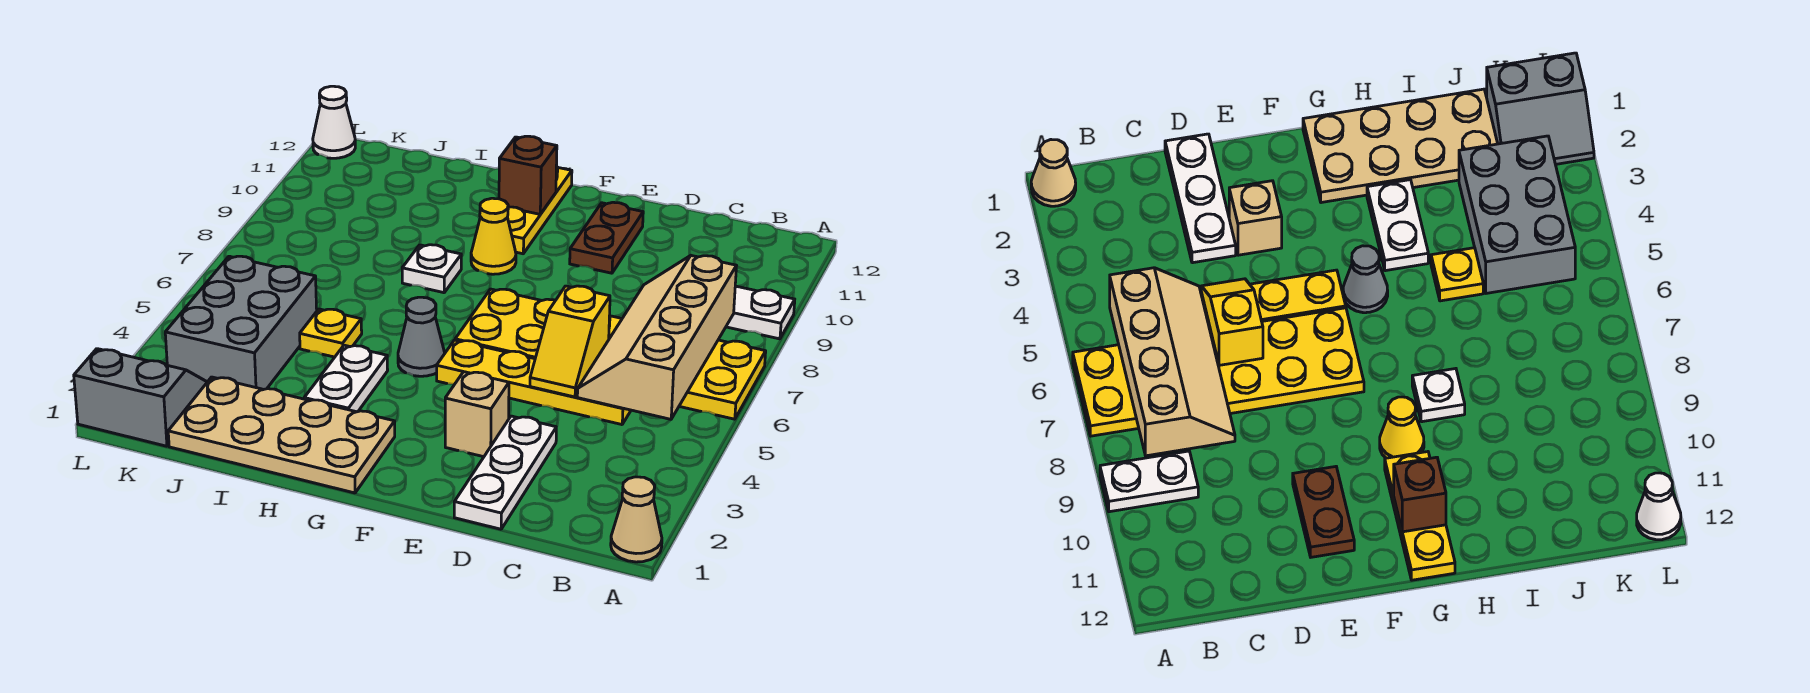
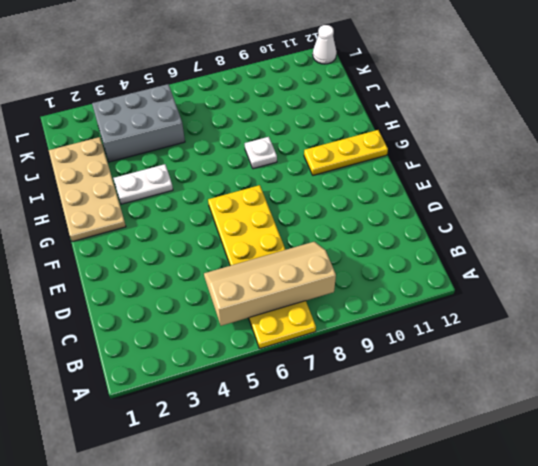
none -> tan cone A1 level 1
none -> white plate A9:B9 level 1
none -> yellow plate C5:F5 level 1

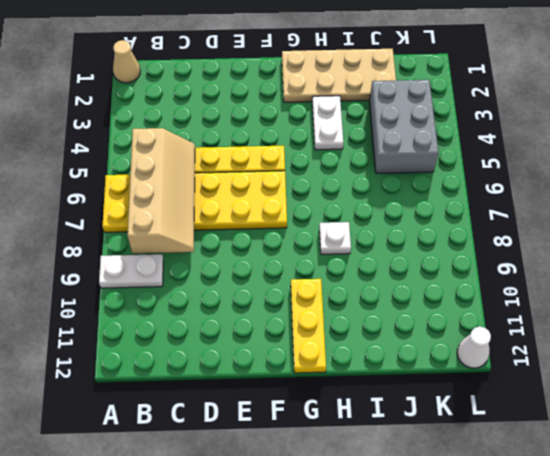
none -> white plate D1:D3 level 1
none -> tan brick E3 level 1
none -> brown plate E10:E11 level 1

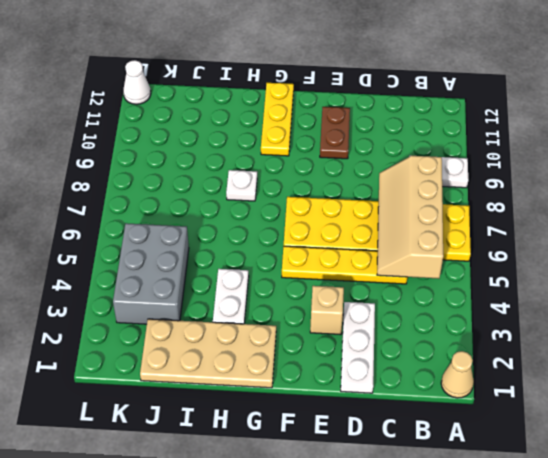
none -> grey cone G5 level 1
none -> yellow cone G9 level 1
none -> yellow plate I5 level 1

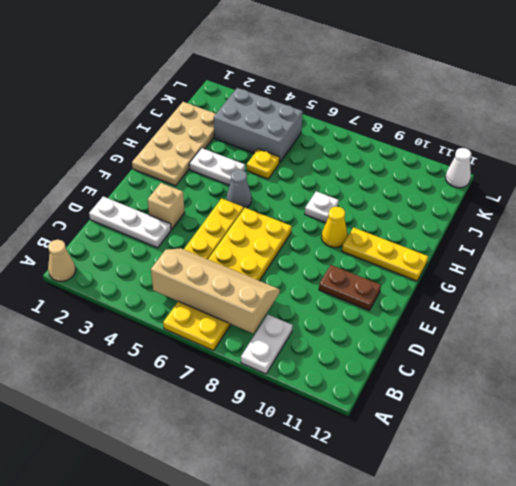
none -> grey slope K1:L2 level 1 top 1
none -> yellow slope D5:D6 level 2 top 6
none -> brown brick G11 level 2

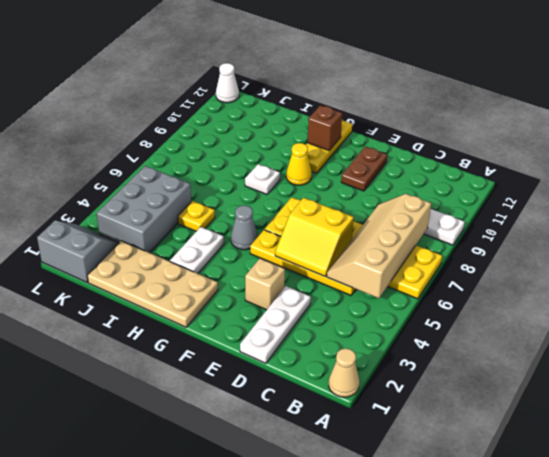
yellow slope D5:E6 level 2 top 6 -> yellow slope D5:D6 level 2 top 6

